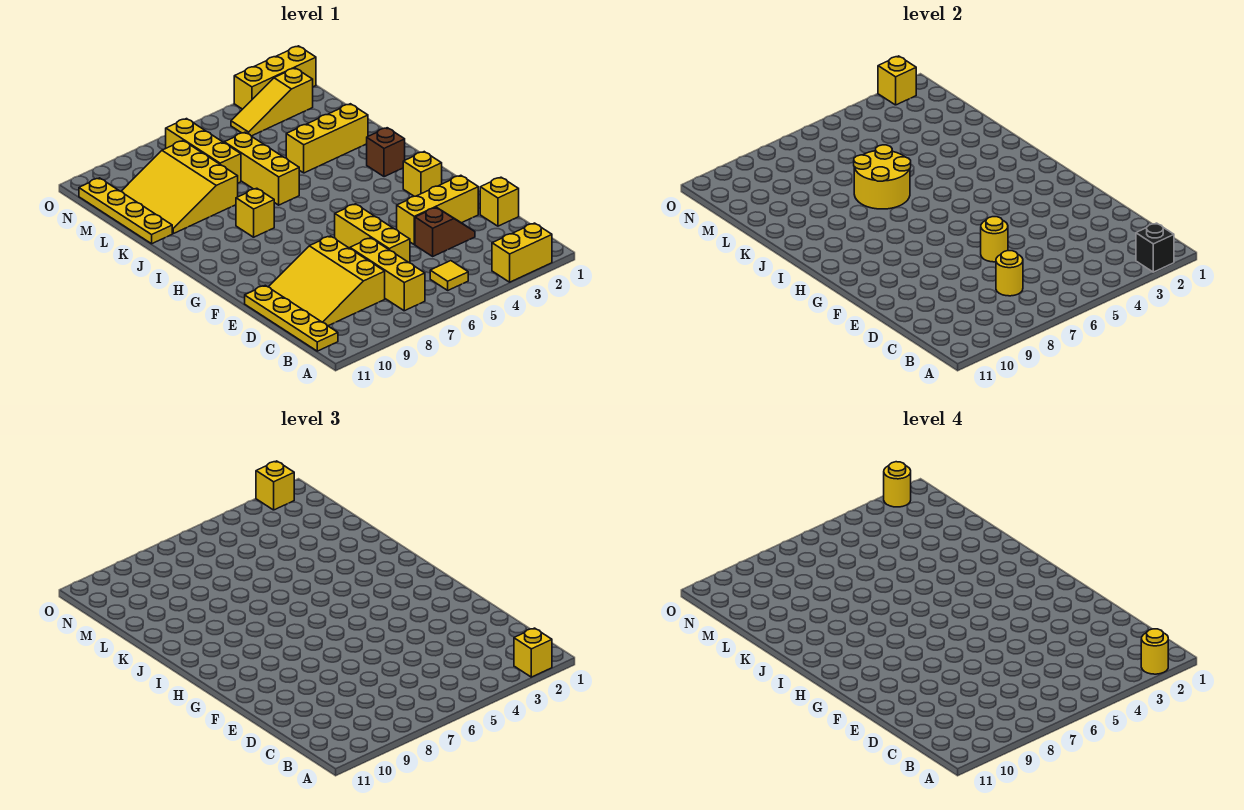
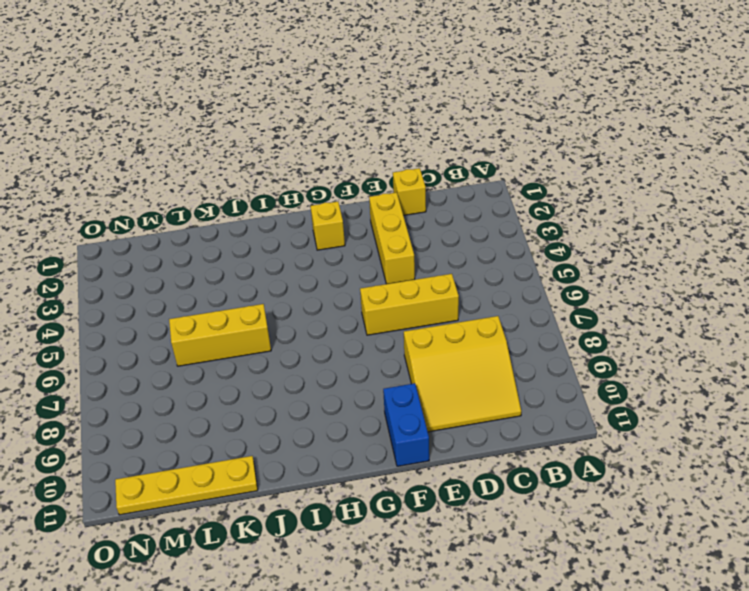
blue brick F10:F11 level 1 -> none
none -> yellow brick A2:A3 level 1
none -> yellow tile B5 level 1
none -> yellow brick B7:D7 level 1

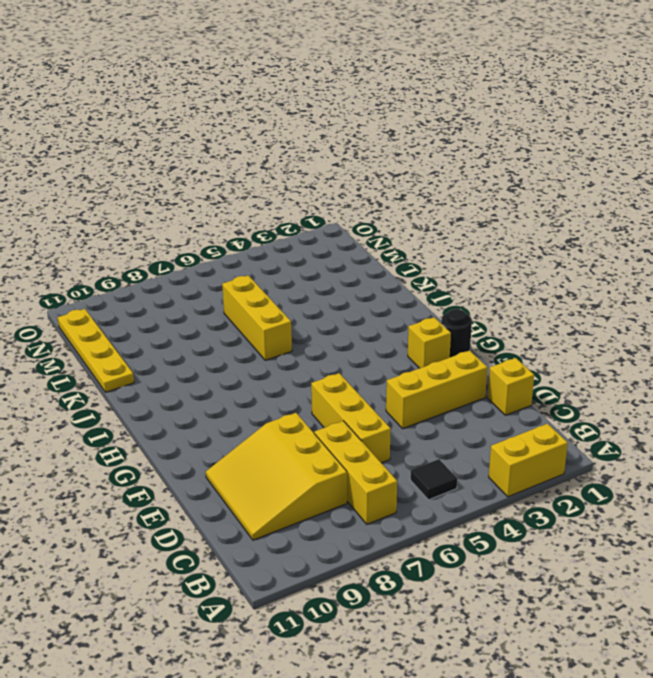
black tile B5 level 1 -> yellow tile B5 level 1
black round brick G1 level 1 -> none
none -> yellow plate B11:E11 level 1
none -> brown slope D3:D4 level 1 top 4
none -> brown brick I2 level 1

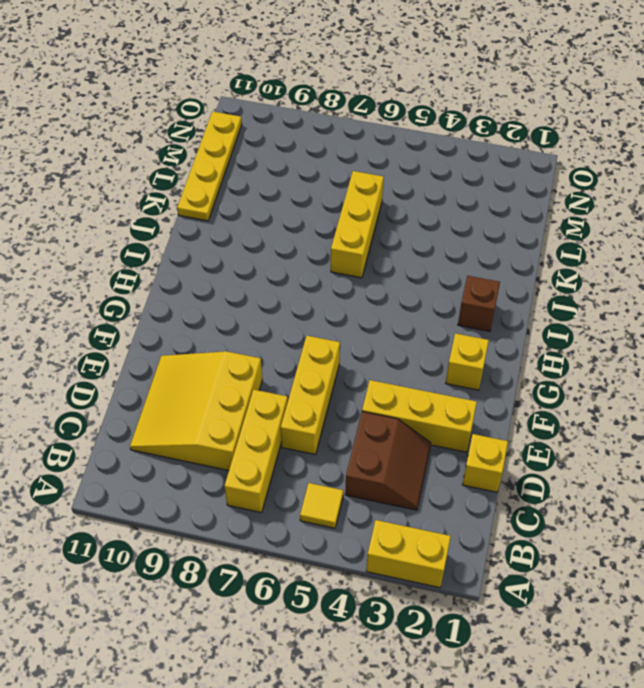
brown slope C3:D4 level 1 top 4 -> brown slope D3:D4 level 1 top 4
none -> yellow plate B11:E11 level 1
none -> yellow brick I8 level 1
none -> yellow brick K2:K4 level 1

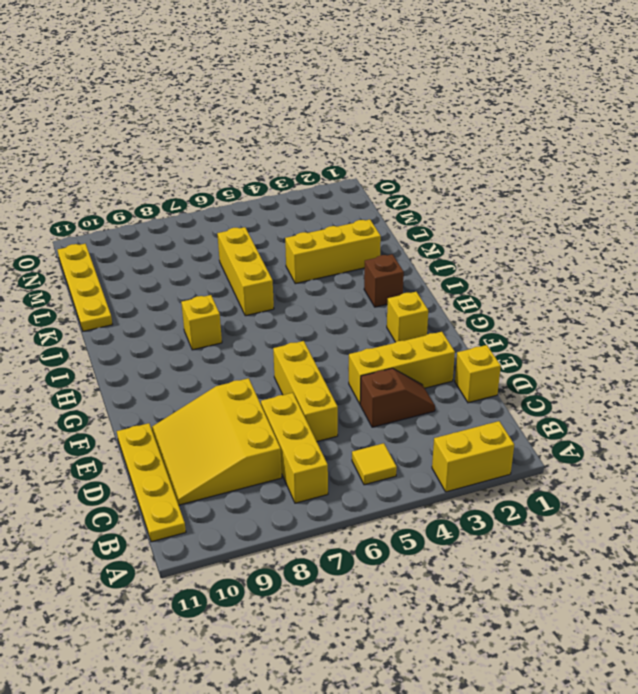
none -> yellow slope K8:M10 level 1 top 8
none -> yellow brick L7:N7 level 1
none -> yellow slope N2:N4 level 1 top 2

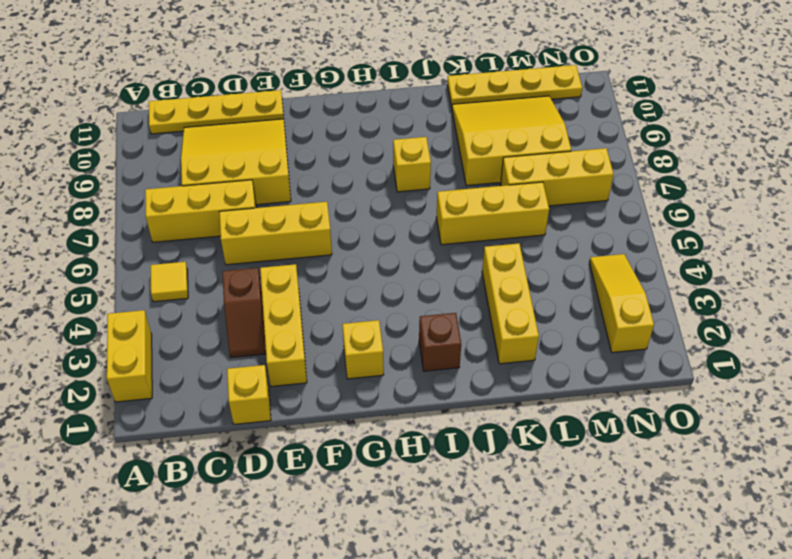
none -> yellow brick O1:O3 level 1
none -> black brick A2 level 2
none -> yellow round brick C7 level 2

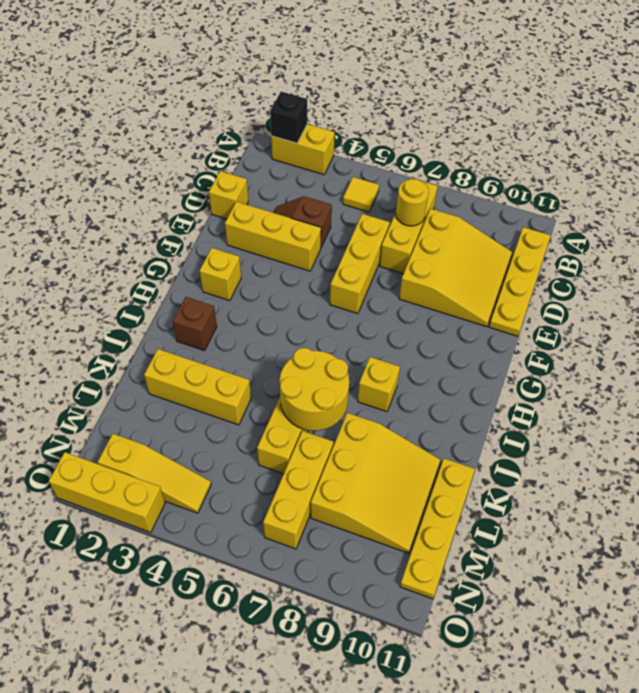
none -> yellow round brick E6 level 2
none -> yellow brick O2 level 2
none -> yellow brick A2 level 3

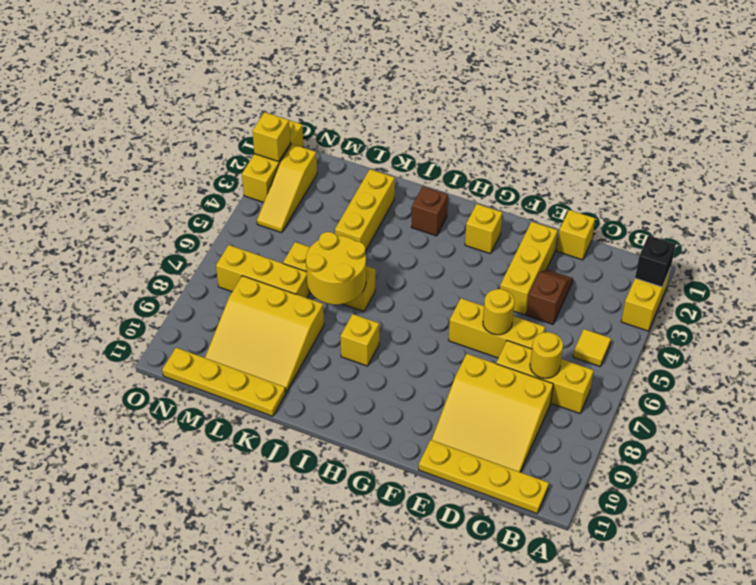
none -> yellow brick A2 level 3
none -> yellow brick O2 level 3
none -> yellow round brick A2 level 4

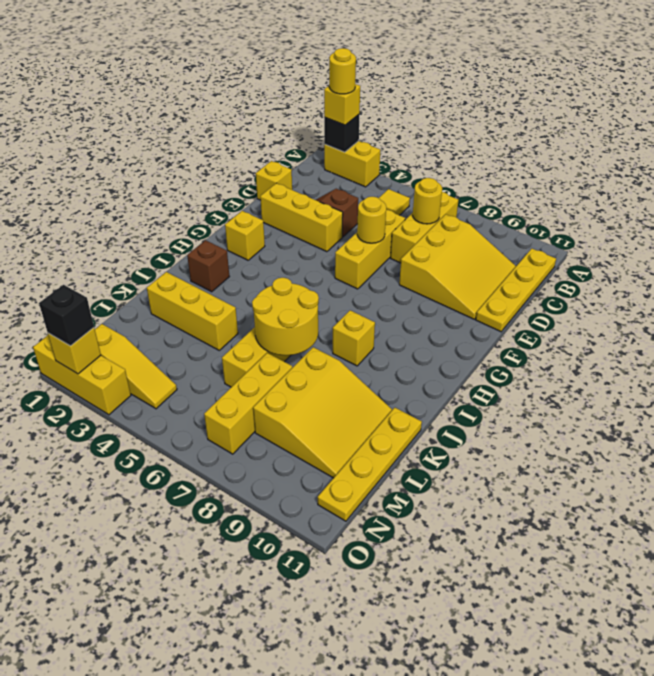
black brick O2 level 3 -> yellow brick O2 level 3
none -> yellow round brick O2 level 4

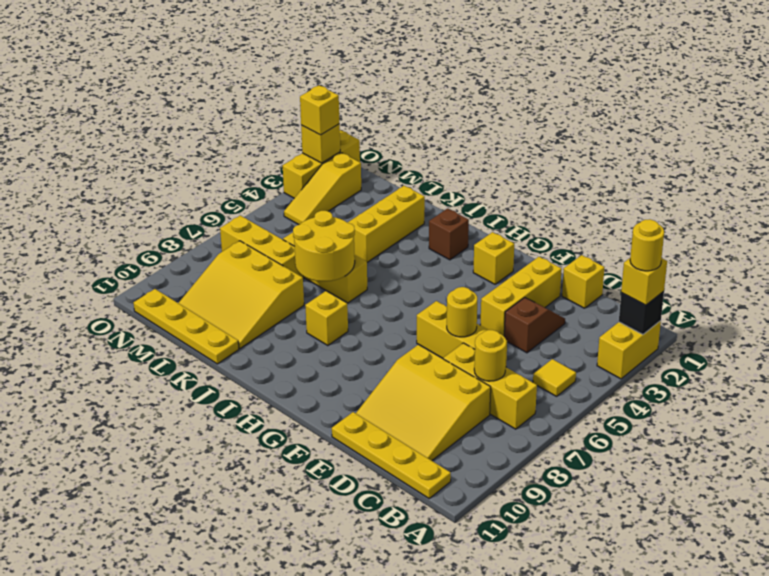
none -> yellow round brick O2 level 4

